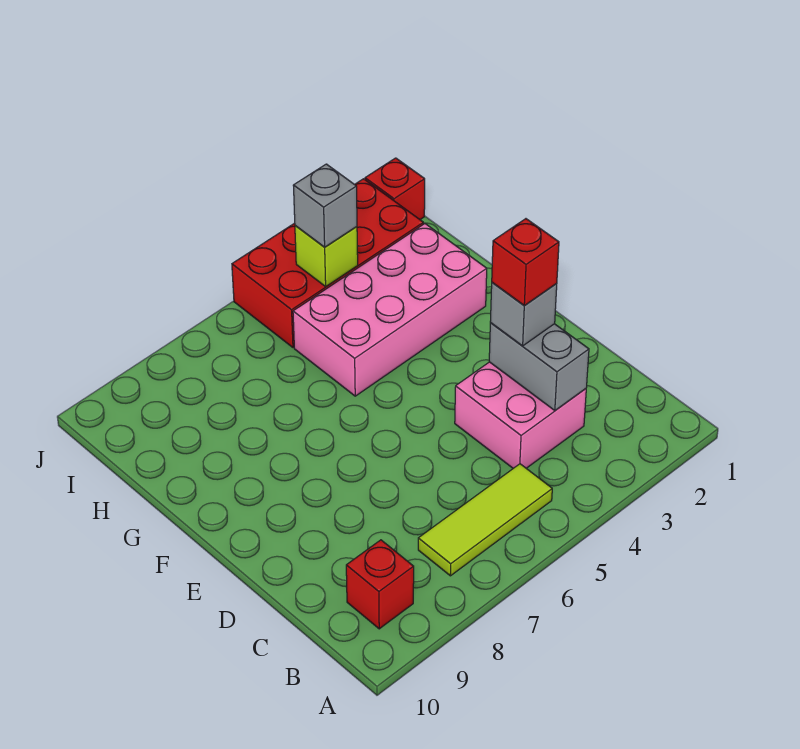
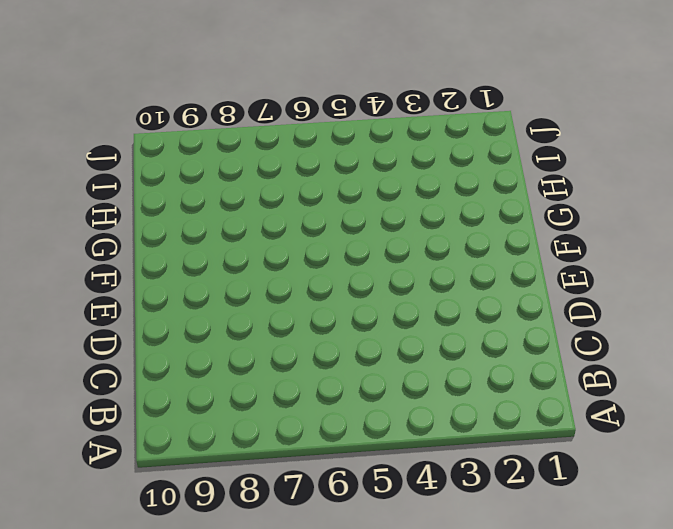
none -> lime tile B5:B7 level 1
none -> red brick B9 level 1

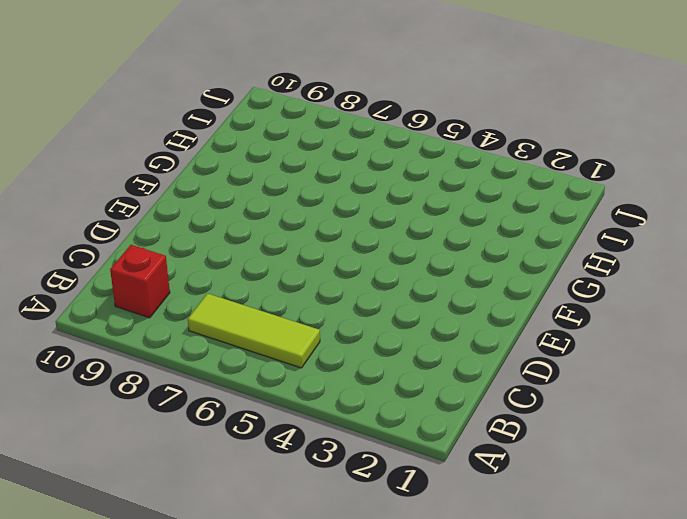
none -> pink brick C3:D4 level 1
none -> pink brick G2:H5 level 1

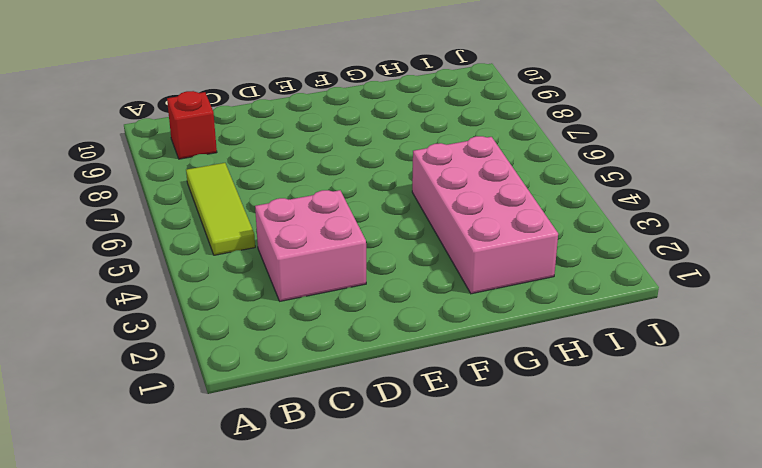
none -> red brick I2:J5 level 1
none -> red brick J1 level 1

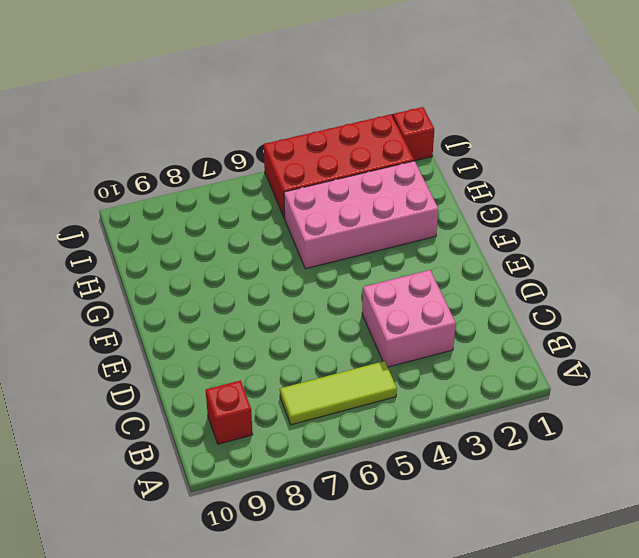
none -> grey brick C3:D3 level 2
none -> lime brick I4 level 2

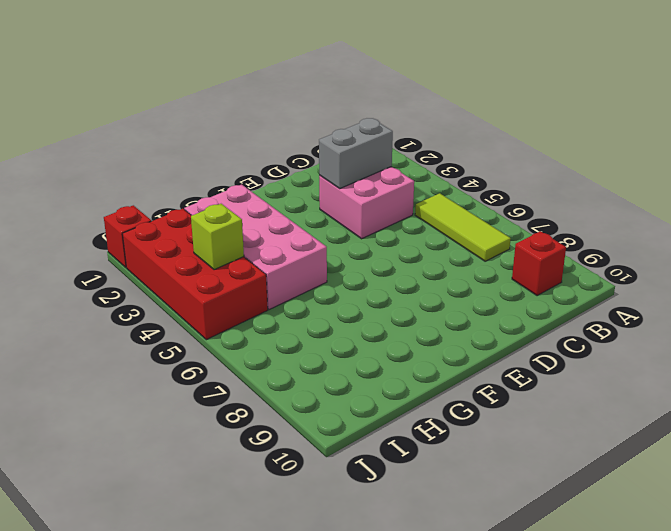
none -> grey brick D3 level 3
none -> grey brick I4 level 3

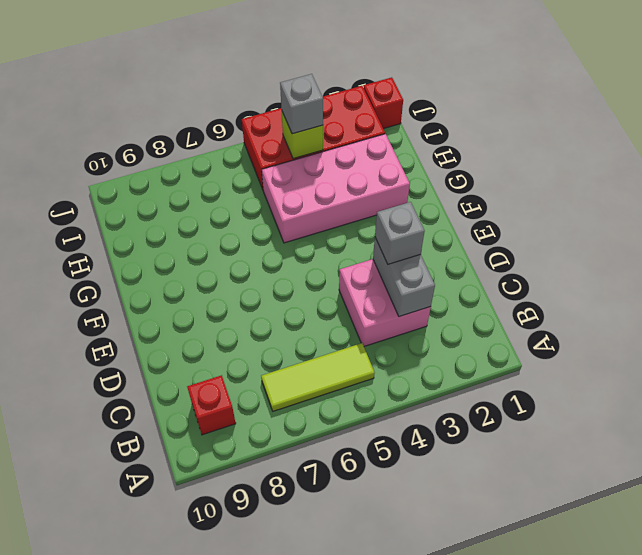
none -> red brick D3 level 4

